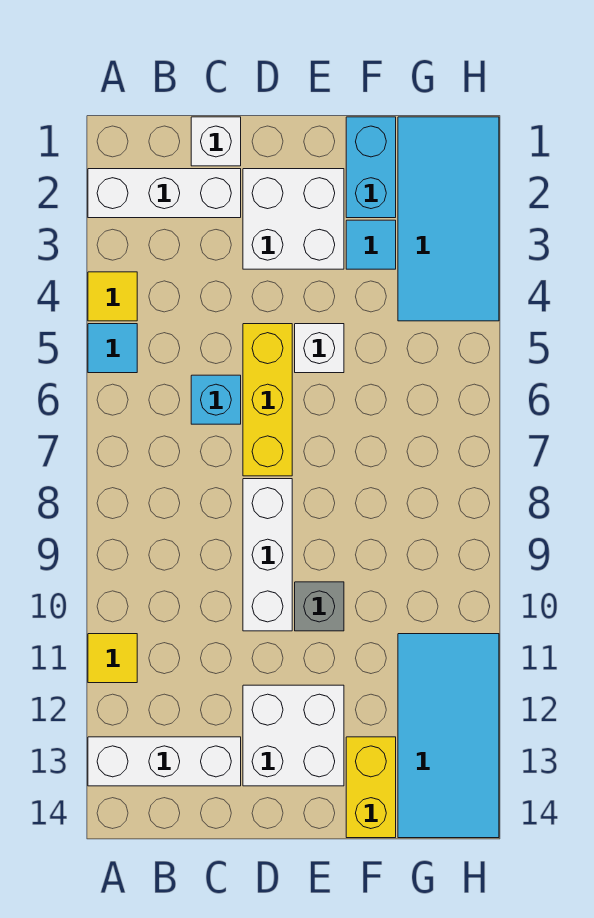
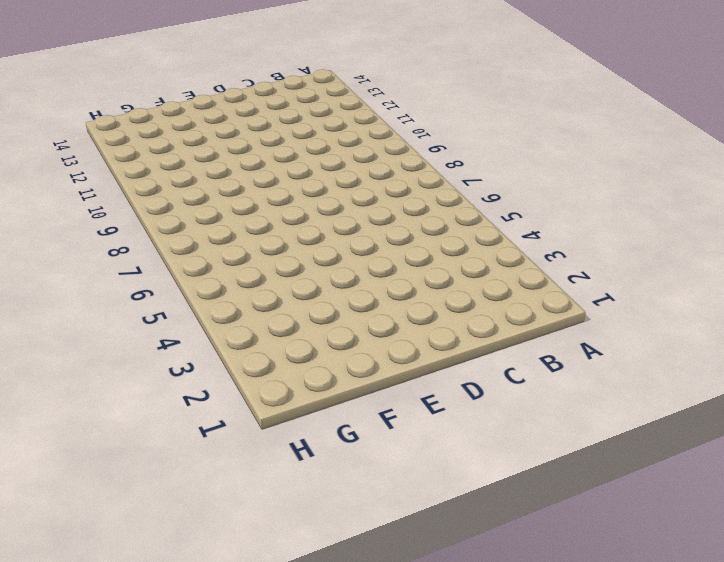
none -> white brick A2:C2 level 1
none -> yellow tile A4 level 1
none -> cyan tile A5 level 1

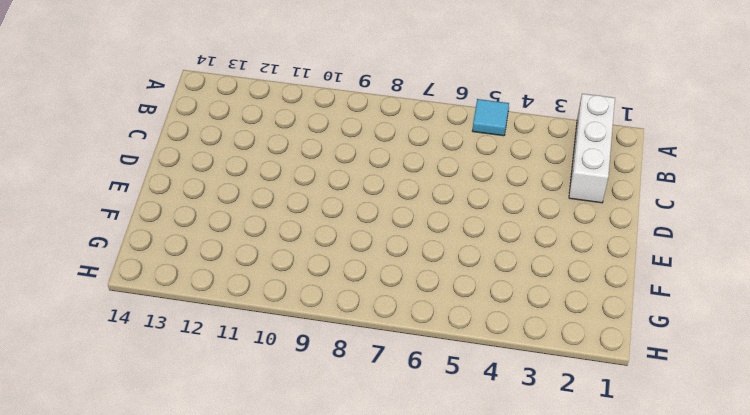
none -> yellow tile A4 level 1
none -> yellow tile A11 level 1
none -> white brick A13:C13 level 1

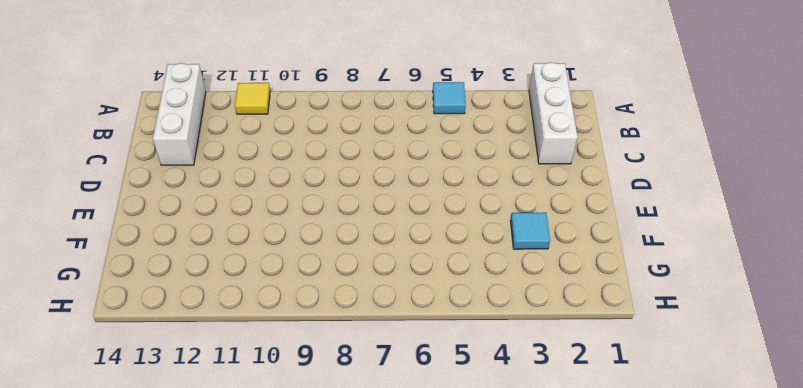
none -> yellow tile A4 level 1
none -> white brick C1 level 1
none -> cyan brick C6 level 1

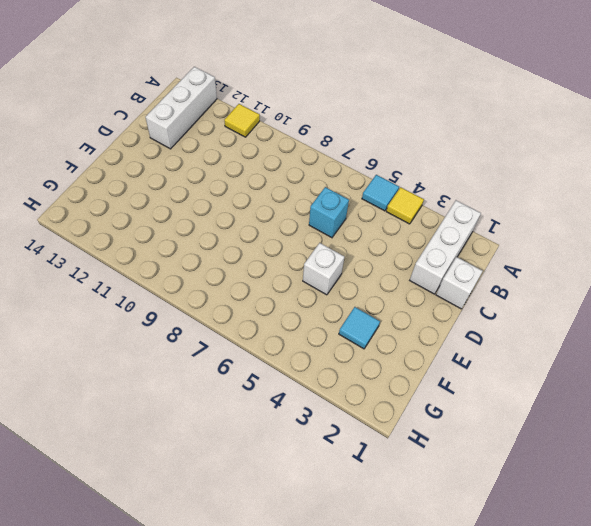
none -> white brick D2:E3 level 1
none -> yellow brick D5:D7 level 1
none -> white brick D8:D10 level 1

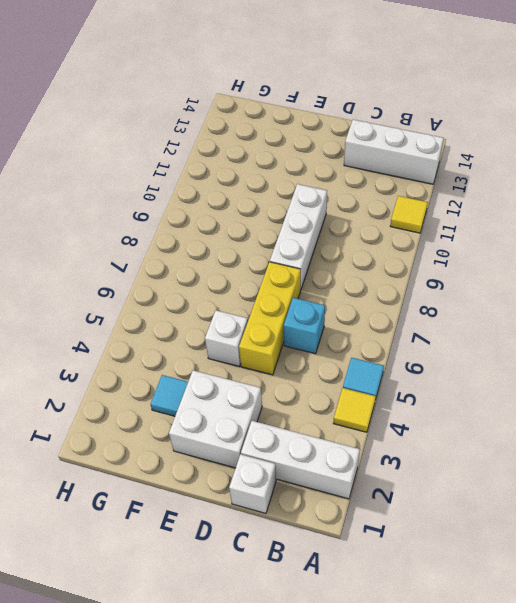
none -> white brick D12:E13 level 1
none -> grey brick E10 level 1
none -> cyan brick F1:F2 level 1

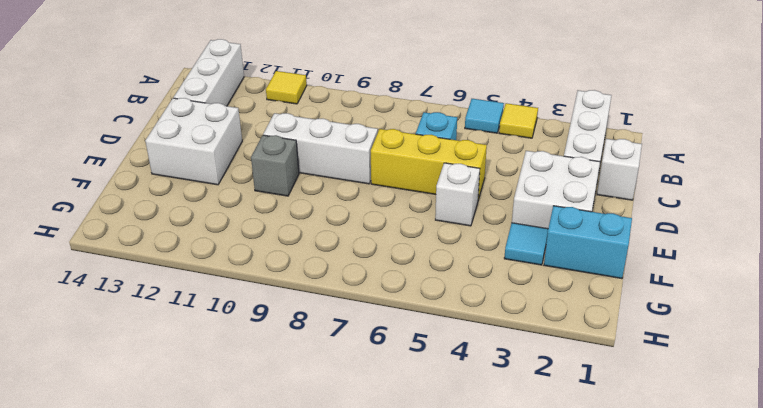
none -> yellow brick F13:F14 level 1
none -> cyan tile G1:H4 level 1
none -> cyan tile G11:H14 level 1

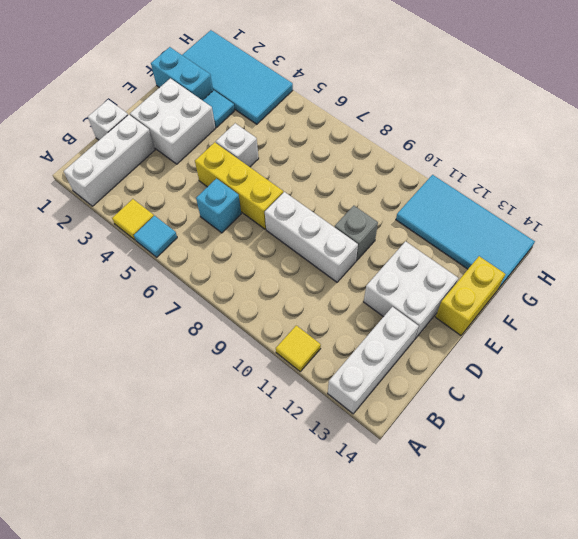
yellow brick E14:F14 level 1 -> yellow brick F13:F14 level 1

